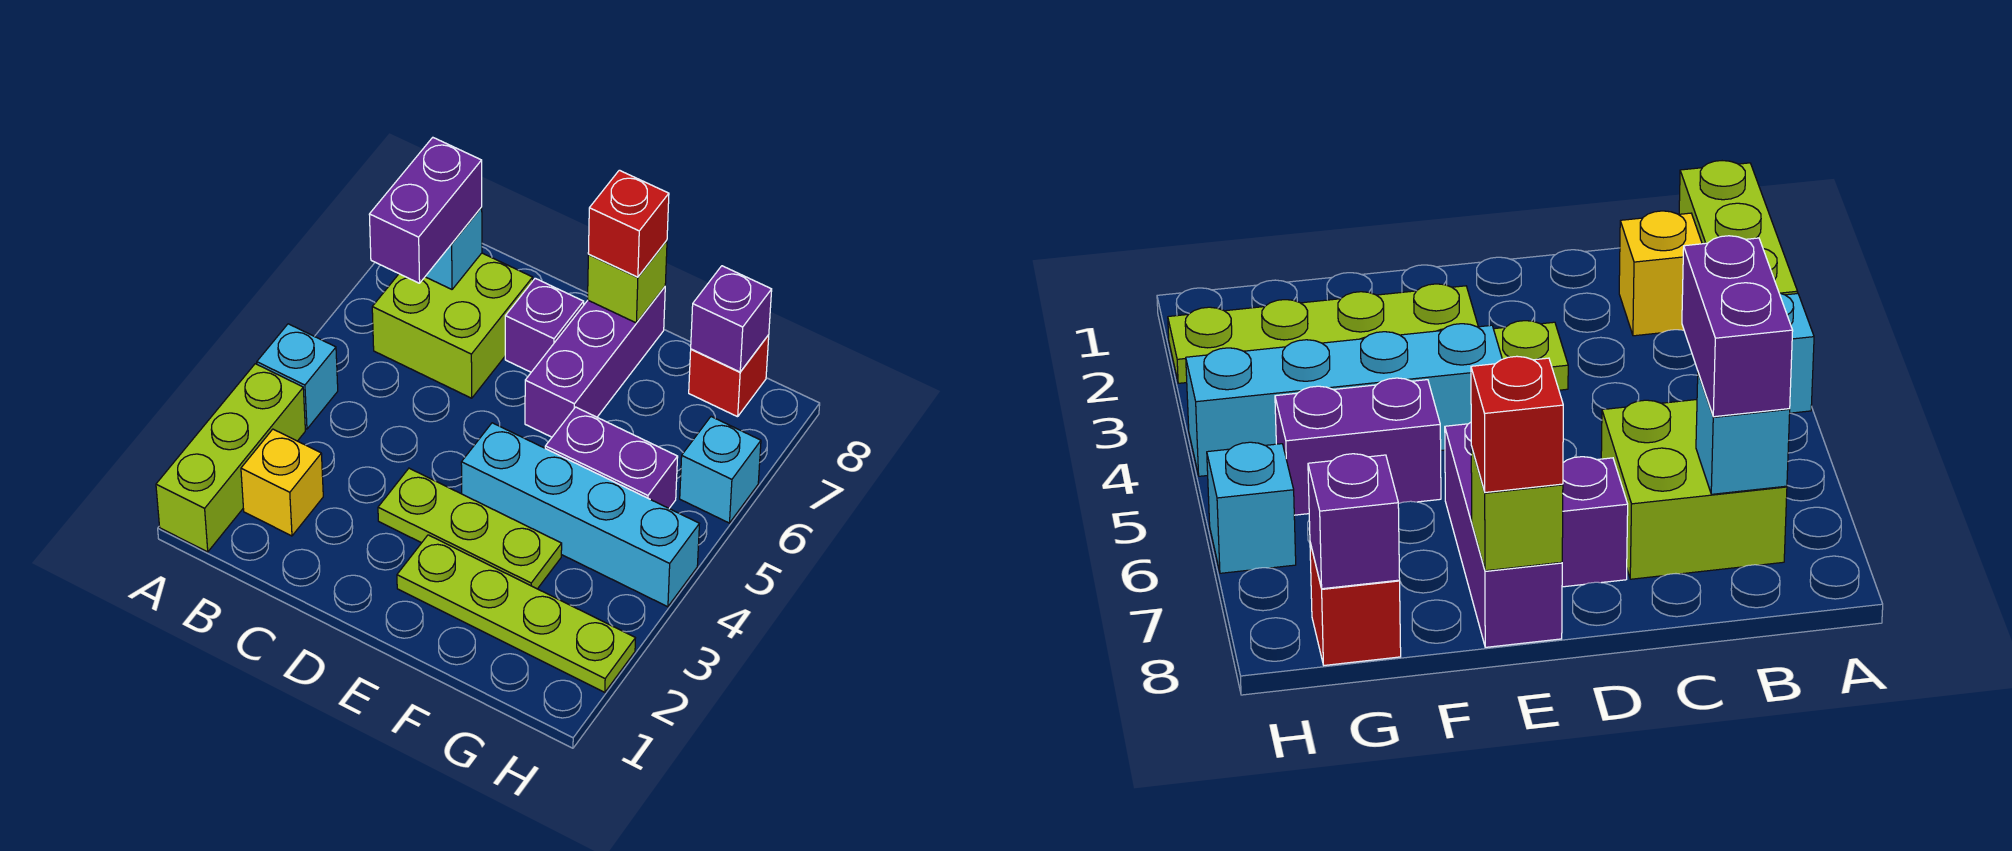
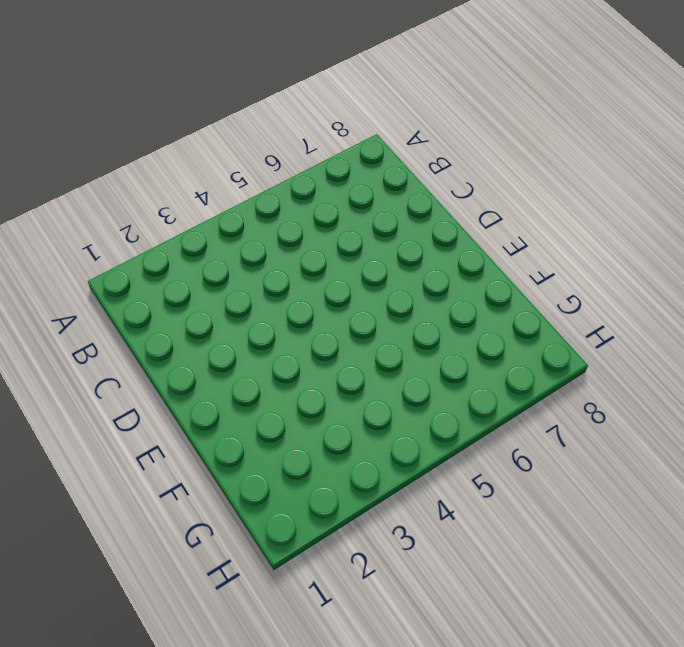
none -> lime brick A1:A3 level 1
none -> cyan brick A4 level 1
none -> yellow brick B2 level 1

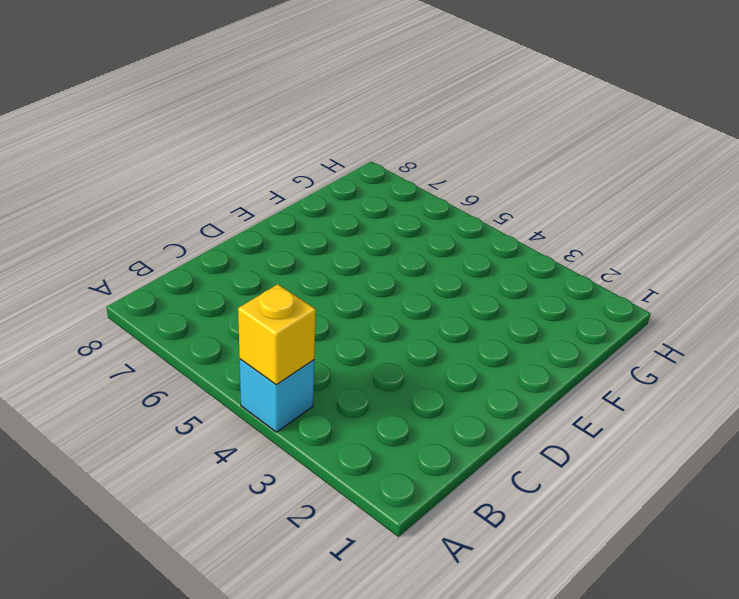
yellow brick A4 level 2 -> yellow brick B2 level 1
none -> lime brick A1:A3 level 1
none -> lime brick B6:C7 level 1
none -> lime plate D3:F3 level 1

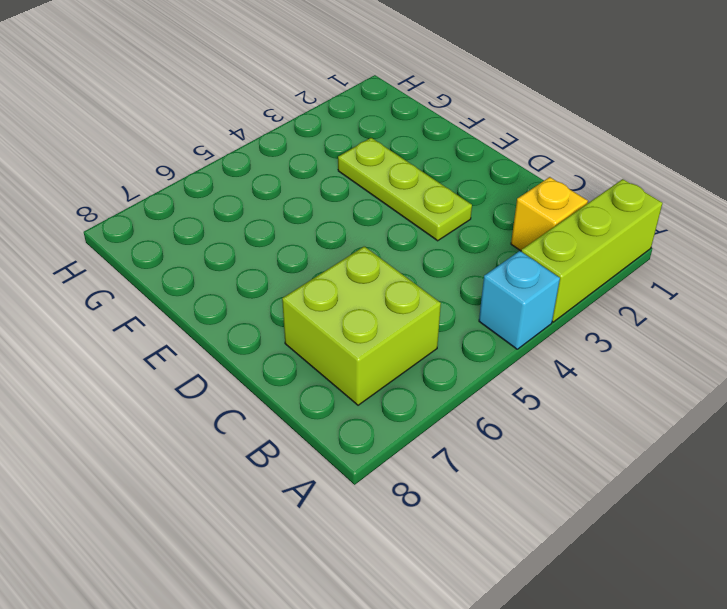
none -> purple brick D7 level 1
none -> lime plate E2:H2 level 1
none -> cyan brick E4:H4 level 1

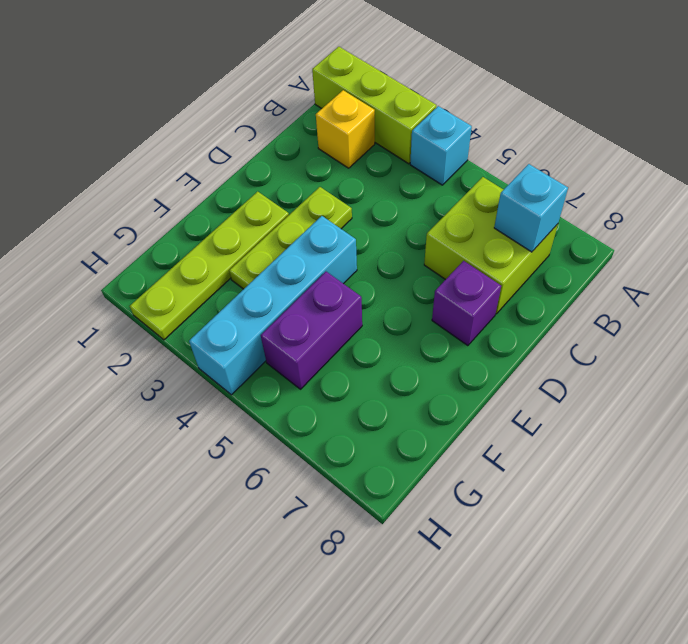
none -> purple brick E6:E8 level 1
none -> red brick G8 level 1
none -> cyan brick H6 level 1

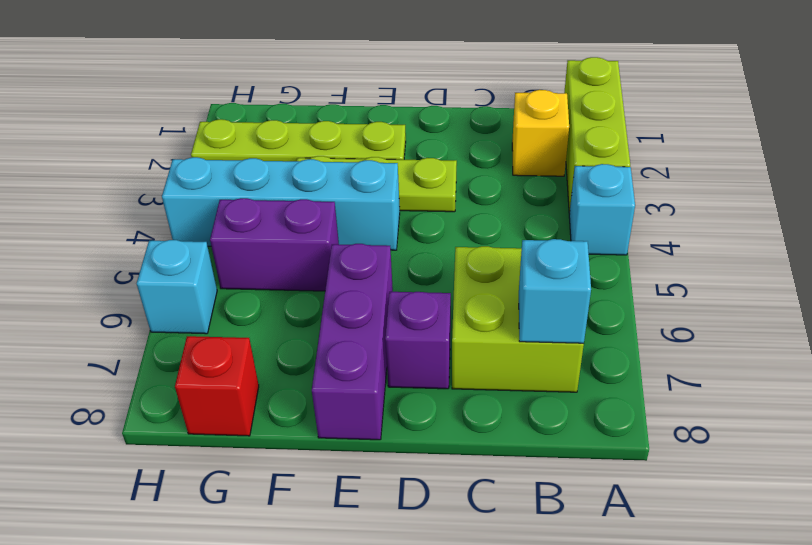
none -> lime brick E8 level 2
none -> purple brick G8 level 2
none -> purple brick B6:B7 level 3

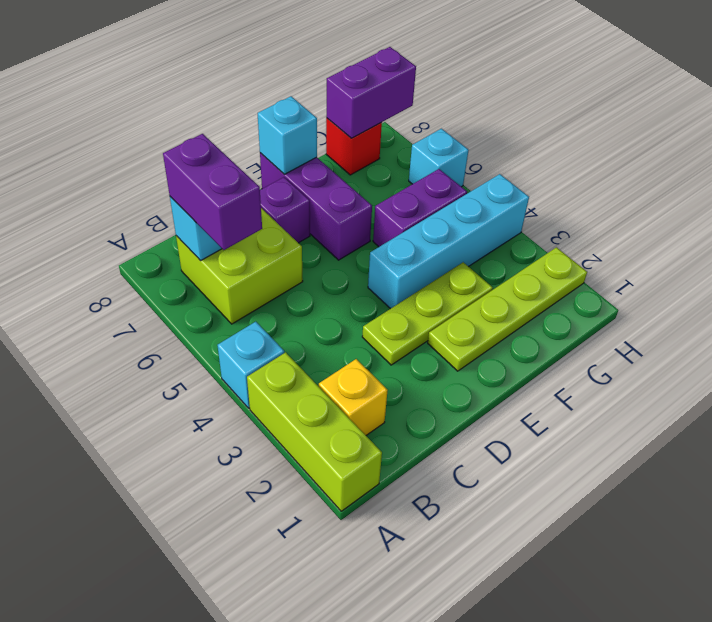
cyan brick E8 level 2 -> lime brick E8 level 2
purple brick G8:H8 level 2 -> purple brick G8 level 2
none -> red brick E8 level 3

